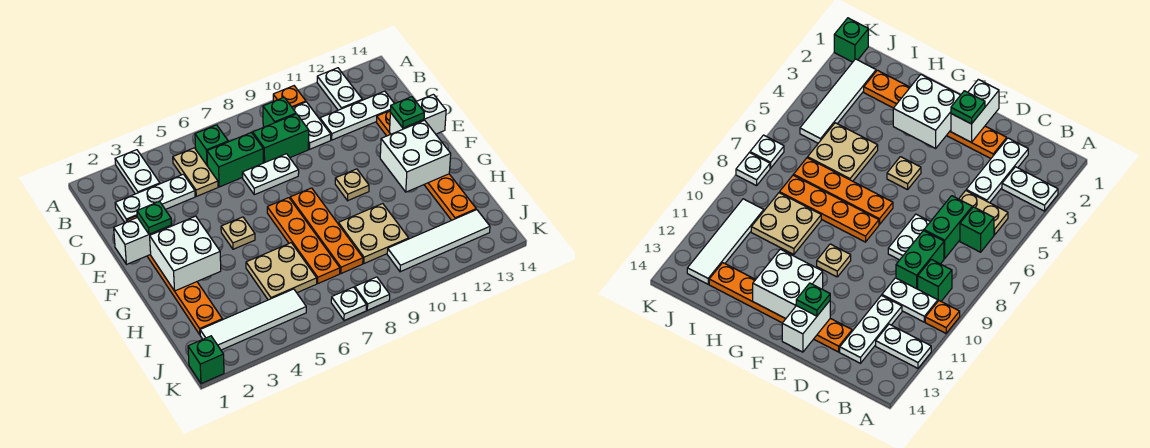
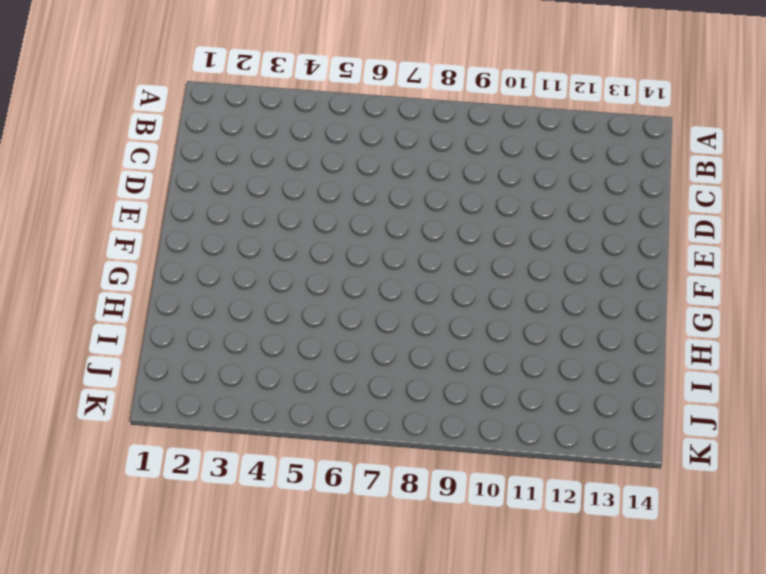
none -> white plate A3:B3 level 1
none -> orange plate A10 level 1
none -> white plate A12:B12 level 1
none -> tan plate B5:C5 level 1

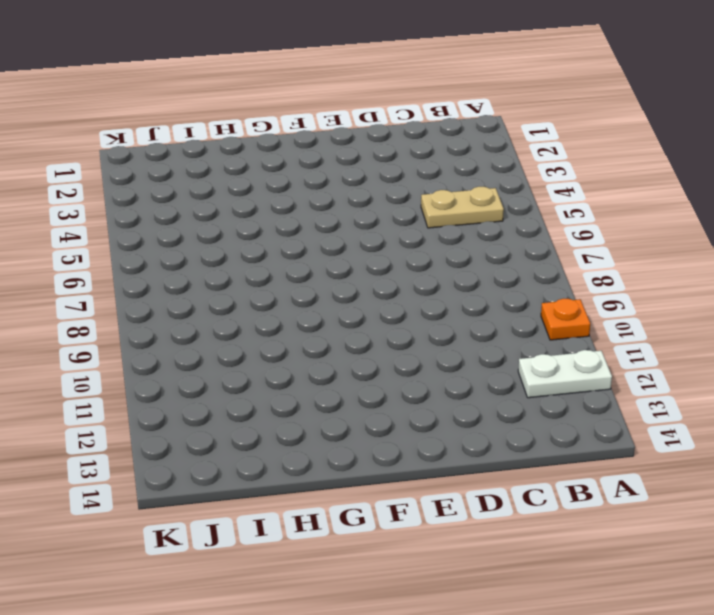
none -> white plate A3:B3 level 1
none -> green brick B6 level 1
none -> green brick B9 level 1
none -> white plate B10:C10 level 1

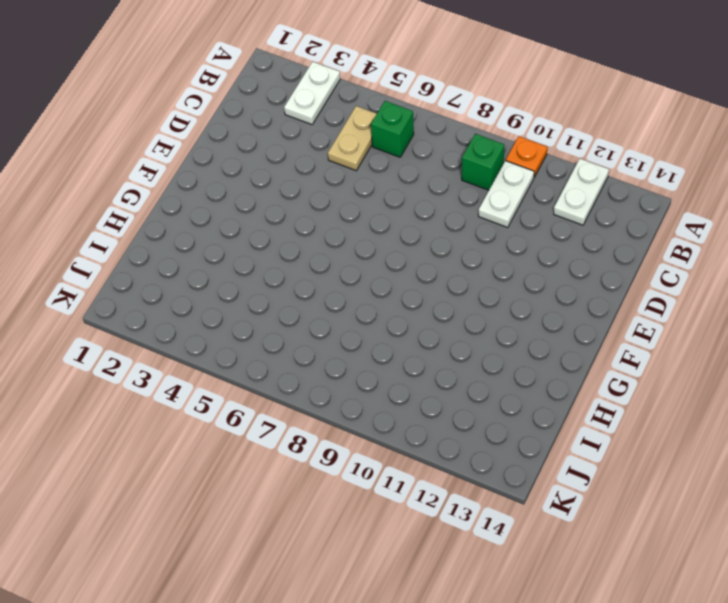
none -> white plate C2:C4 level 1
none -> green brick C6:C7 level 1
none -> green brick C8:C9 level 1
none -> white plate C11:C13 level 1

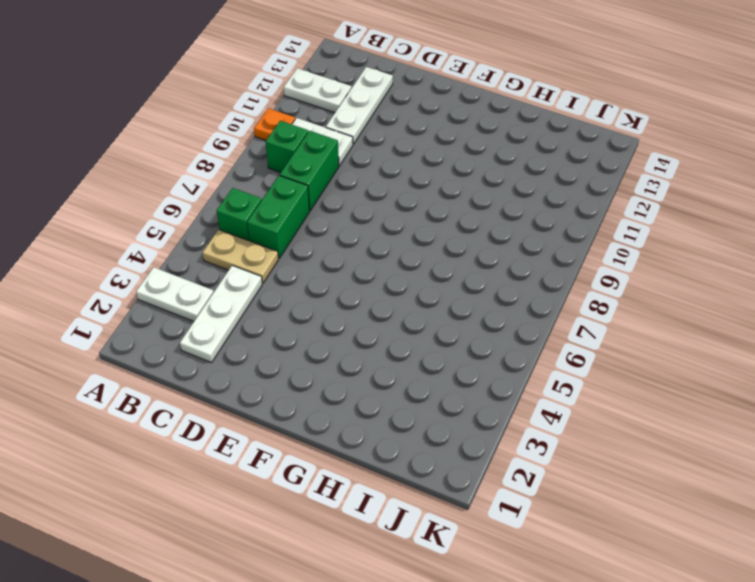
none -> orange plate D2:I2 level 1
none -> white plate D7:D8 level 1
none -> orange plate D13:I13 level 1
none -> tan plate F5 level 1

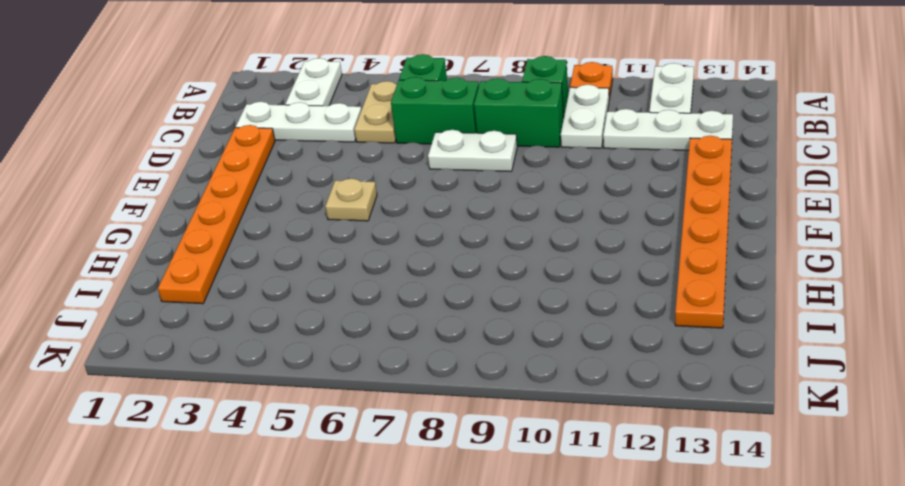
none -> orange plate F7:I7 level 1
none -> orange plate F8:I8 level 1
none -> tan plate F10 level 1
none -> tan plate H5:I6 level 1

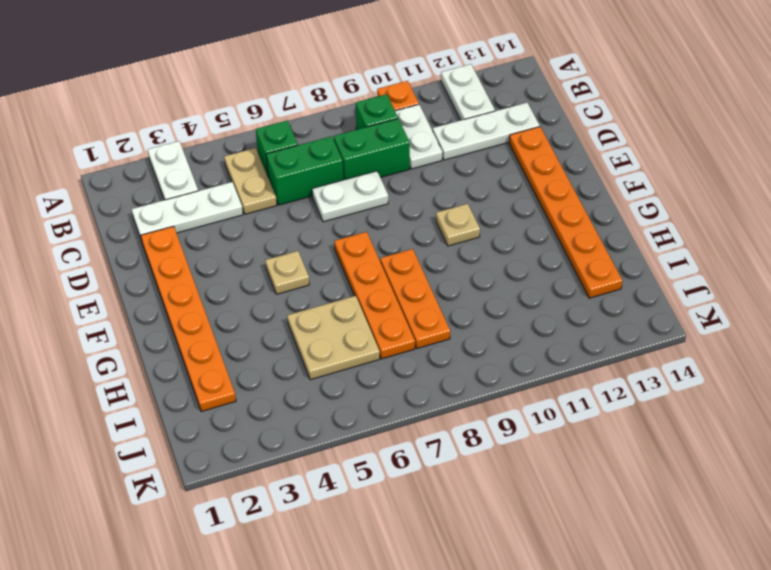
orange plate G8:I8 level 1 -> orange plate F8:I8 level 1
none -> tan plate H9:I10 level 1
none -> white tile J2:J5 level 1
none -> white tile J10:J13 level 1
none -> green brick K1 level 1

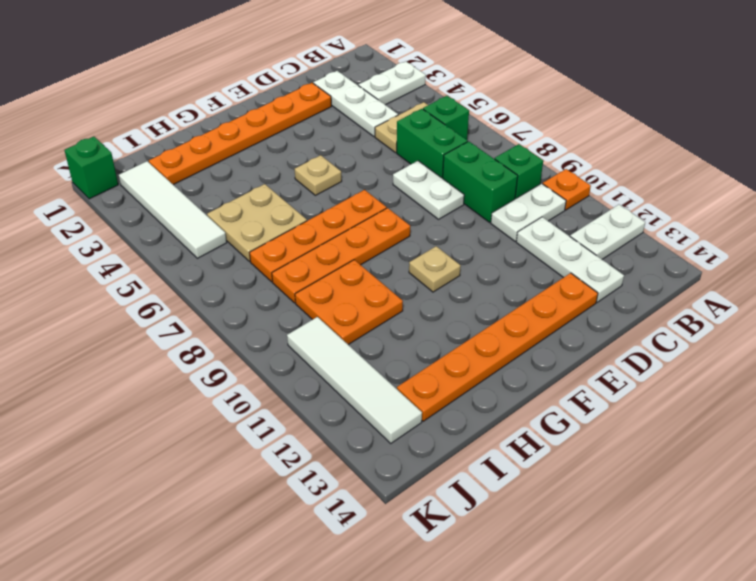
orange plate H9:I10 level 1 -> tan plate H9:I10 level 1
none -> white plate K7 level 1
none -> white plate K8 level 1
none -> white brick E1:E2 level 2
none -> white brick E13:E14 level 2

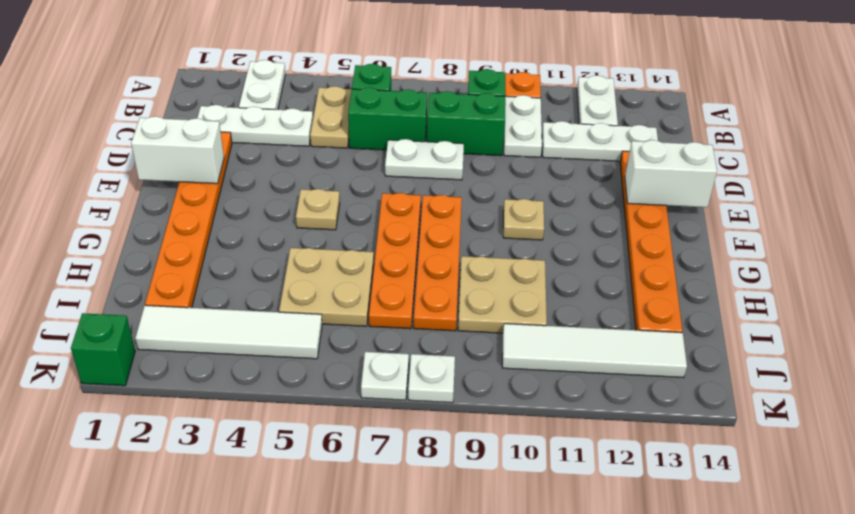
none -> white brick F2:G3 level 2
none -> white brick F12:G13 level 2
none -> green plate E2 level 3
none -> green plate E13 level 3

